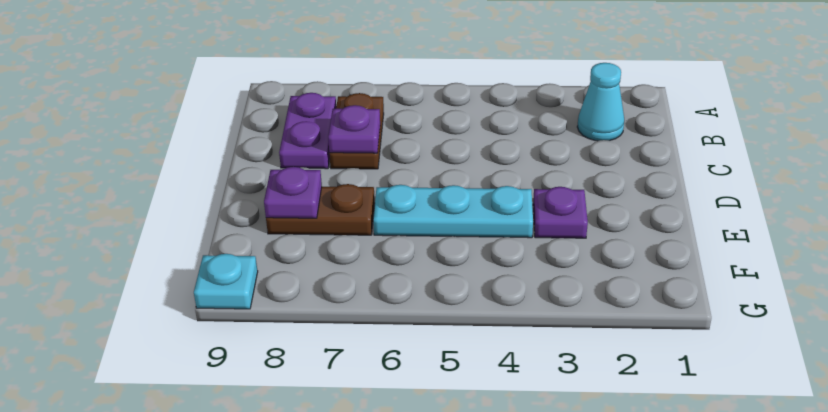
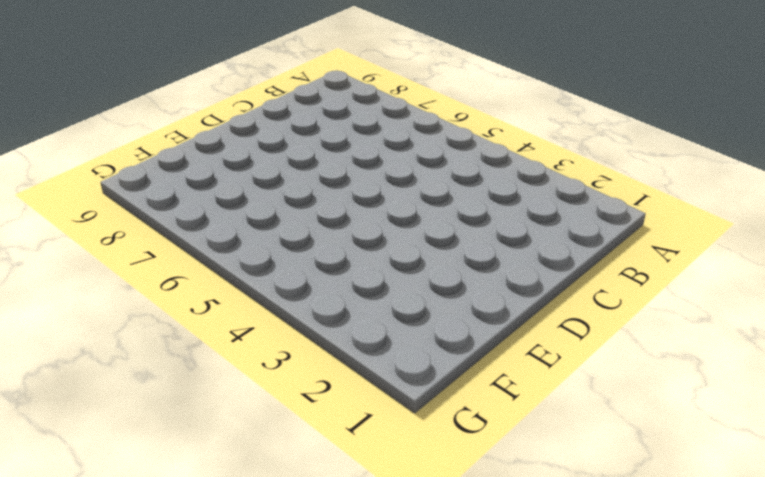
none -> cyan cone B2 level 1
none -> brown plate B7:C7 level 1

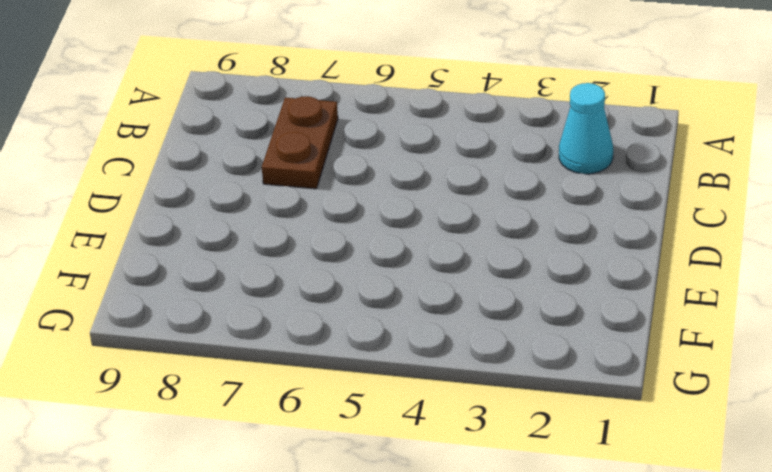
none -> purple plate B8:C8 level 1
none -> purple plate E3 level 1

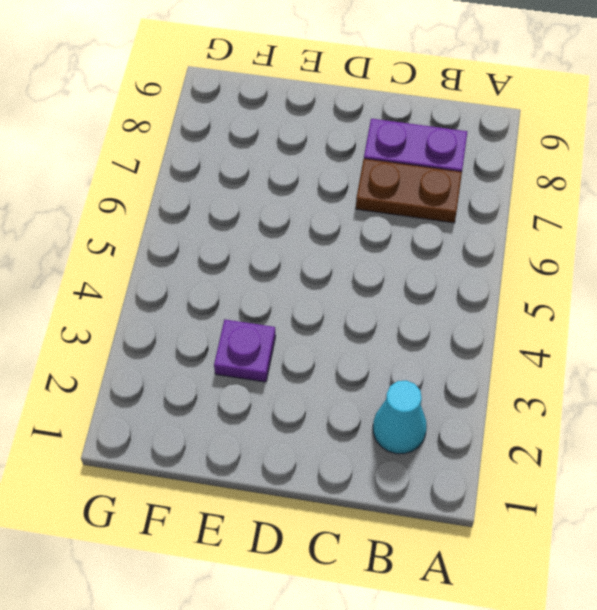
none -> cyan plate E4:E6 level 1
none -> brown plate E7:E8 level 1

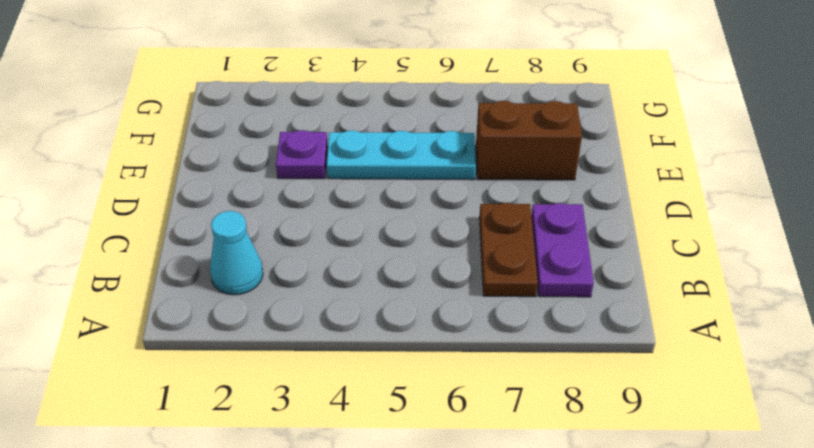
brown brick E7:E8 level 1 -> brown plate E7:E8 level 1
none -> cyan plate G9 level 1
none -> purple plate C7 level 2

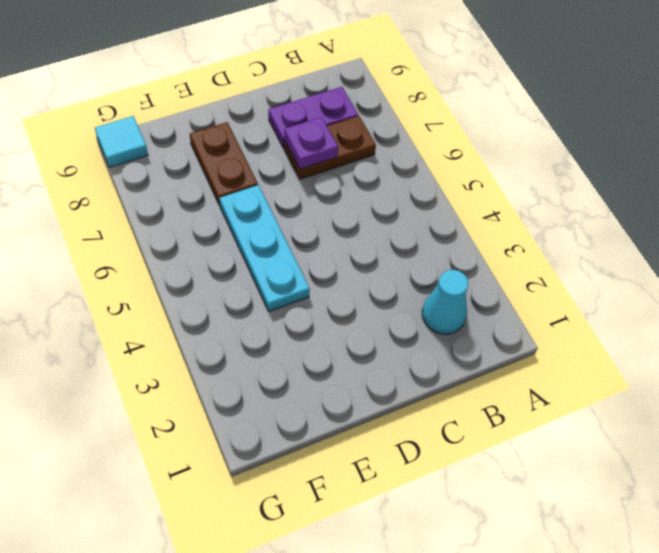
cyan tile G9 level 1 -> cyan plate G9 level 1
none -> purple plate E3 level 1
none -> purple plate E8 level 2

